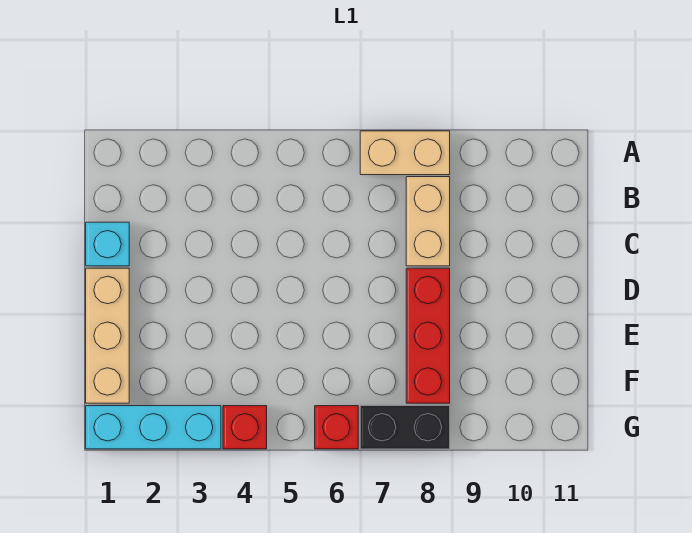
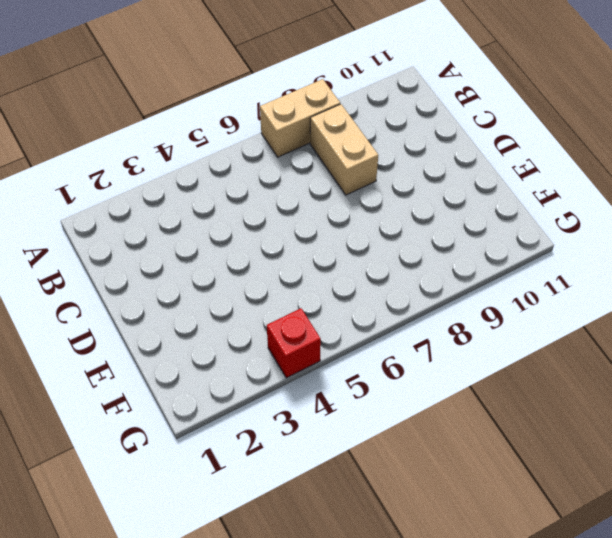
none -> cyan brick C1 level 1
none -> tan brick D1:F1 level 1

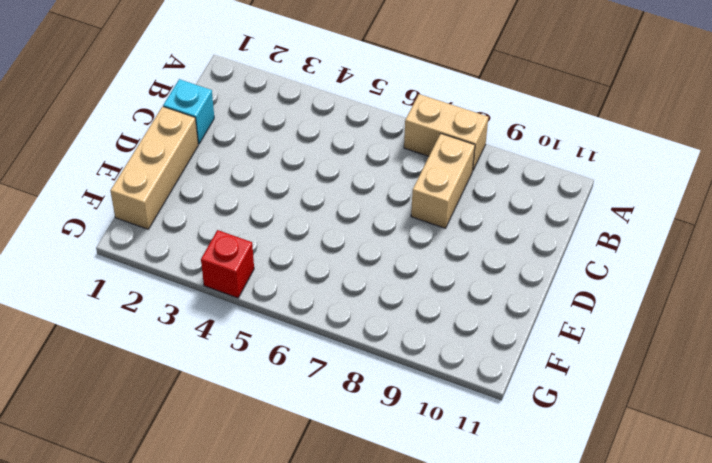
none -> red brick D8:F8 level 1
none -> cyan brick G1:G3 level 1

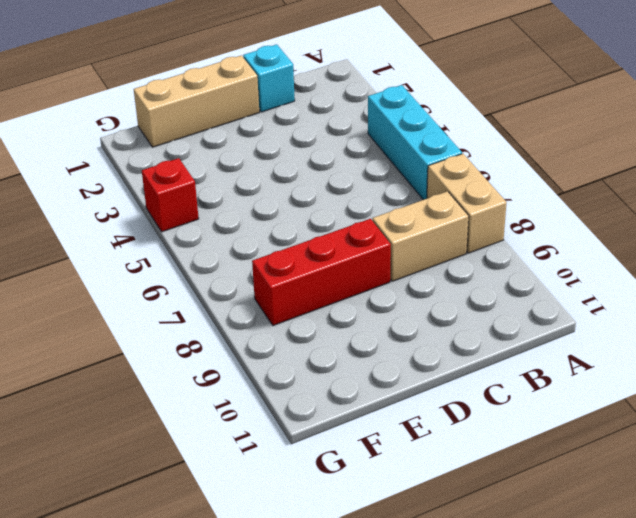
cyan brick A4:A6 level 1 -> cyan brick G1:G3 level 1
none -> red brick G6 level 1
none -> black brick G7:G8 level 1

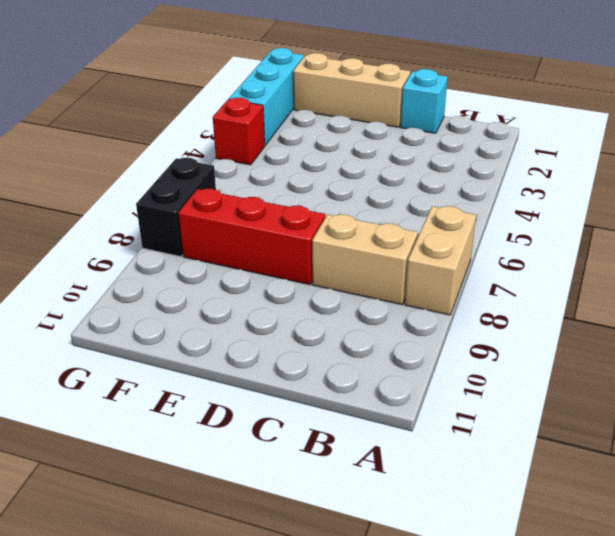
none -> red brick G6 level 1

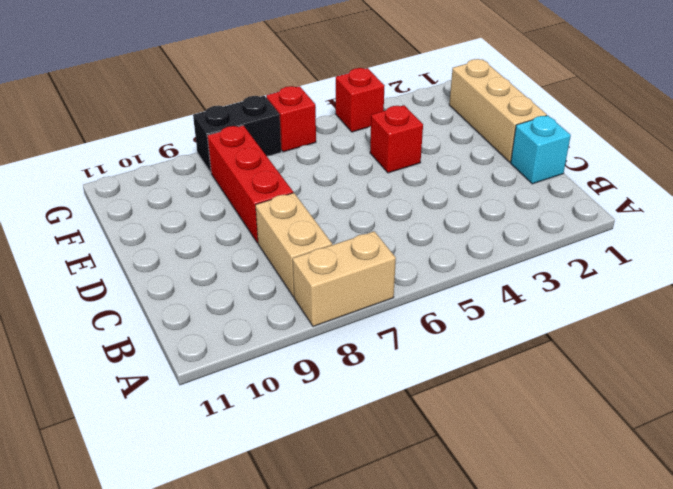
red brick E4 level 1 -> none
none -> cyan brick G1:G3 level 1

